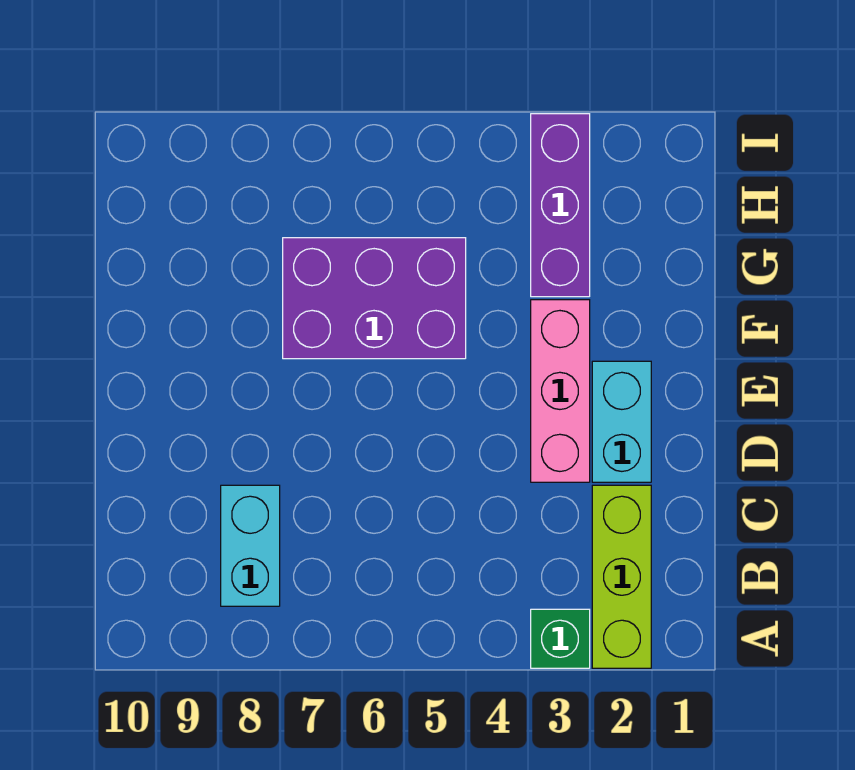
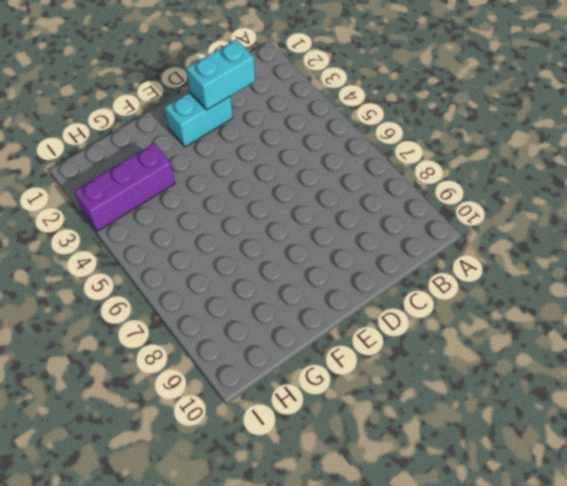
cyan brick C2:D2 level 2 -> cyan brick B8:C8 level 1
none -> lime brick A2:C2 level 1
none -> green brick A3 level 1

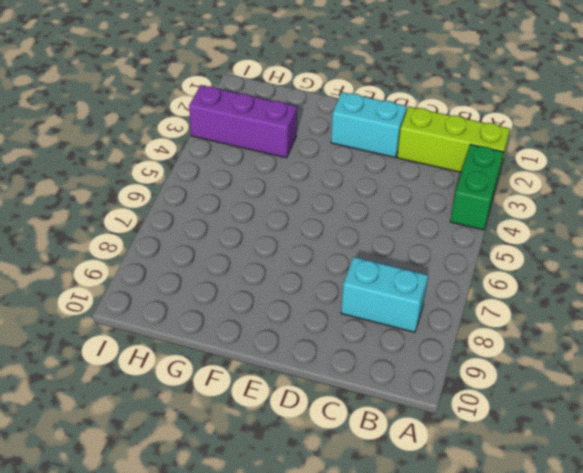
green brick A3:A4 level 1 -> green brick A3 level 1
none -> pink brick D3:F3 level 1
none -> purple brick F5:G7 level 1

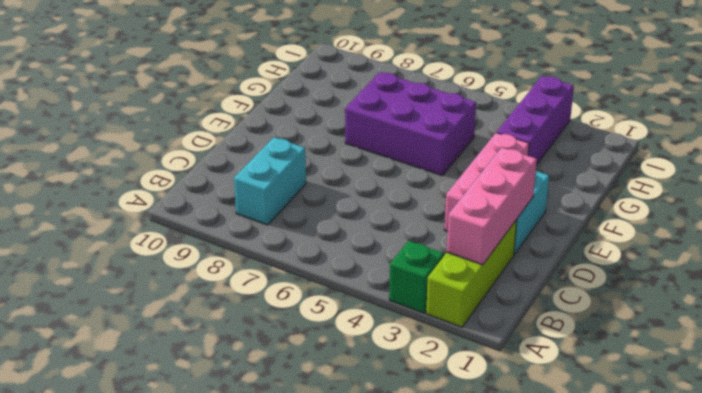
pink brick B2:D2 level 2 -> none

